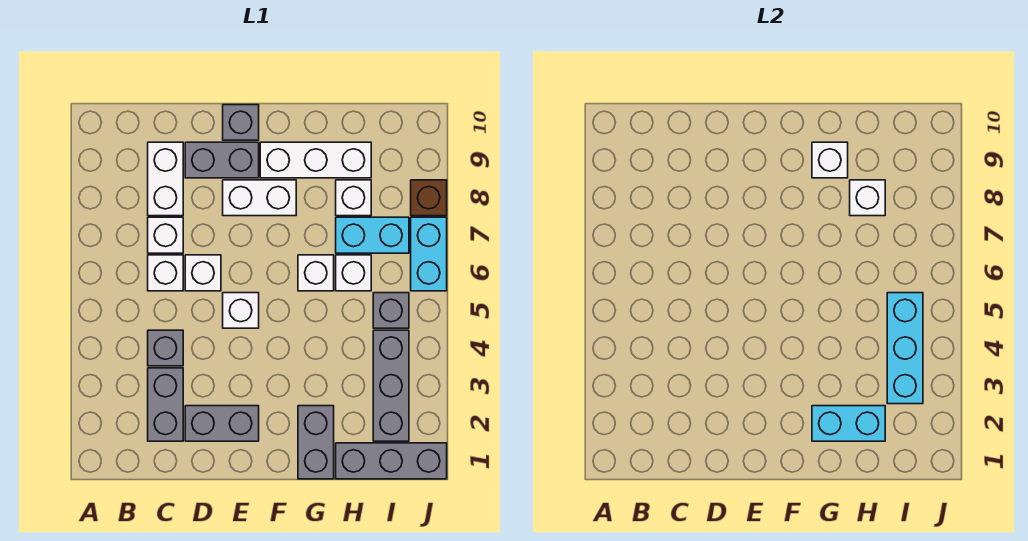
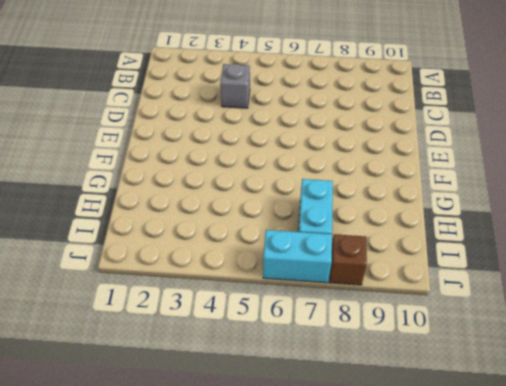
none -> grey brick C2:C3 level 1
none -> white brick C6 level 1
none -> white brick C7 level 1

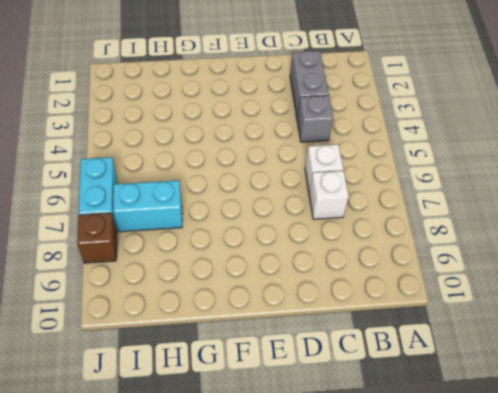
none -> white brick C8:C9 level 1
none -> grey brick D2:E2 level 1
none -> white brick D6 level 1

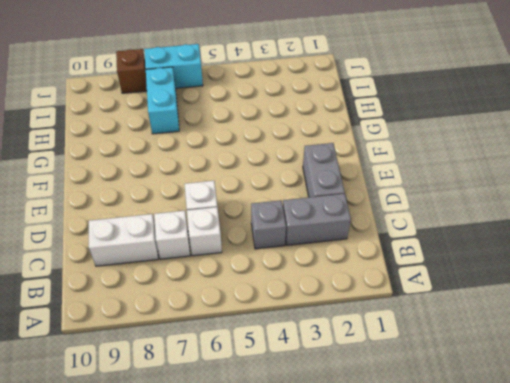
none -> grey brick D9:E9 level 1
none -> white brick E5 level 1
none -> white brick E8:F8 level 1

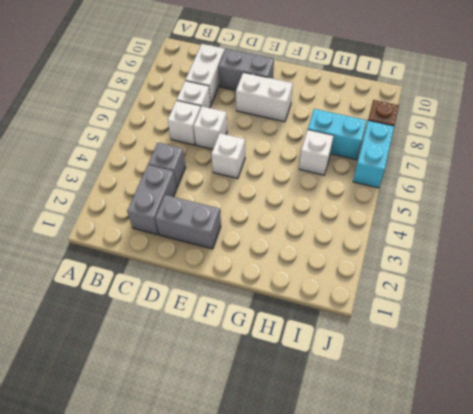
none -> grey brick E10 level 1
none -> white brick F9:H9 level 1
none -> grey brick G1:G2 level 1

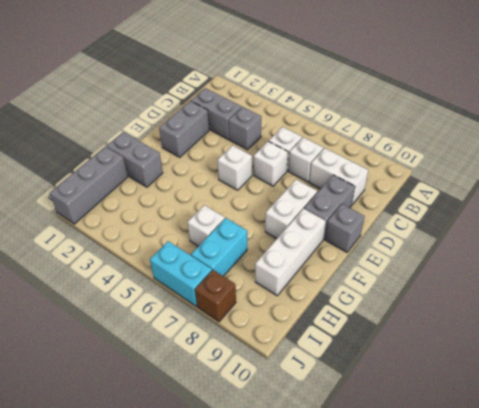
none -> white brick G6 level 1
none -> white brick H8 level 1
none -> grey brick I2:I4 level 1

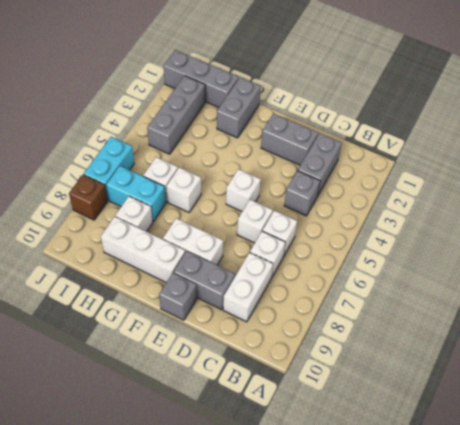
none -> grey brick I5 level 1
none -> cyan brick G2:H2 level 2
none -> white brick G9 level 2

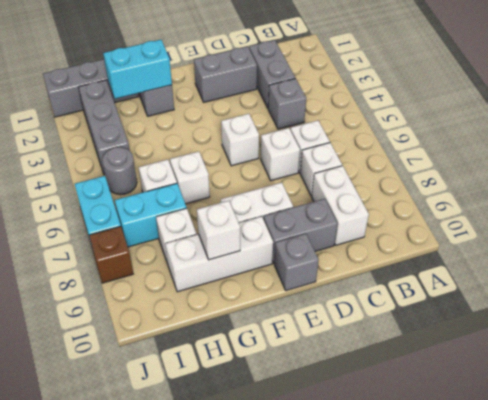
grey round brick I5 level 1 -> grey brick I5 level 1
none -> white brick H8 level 2
none -> cyan brick I3:I5 level 2

